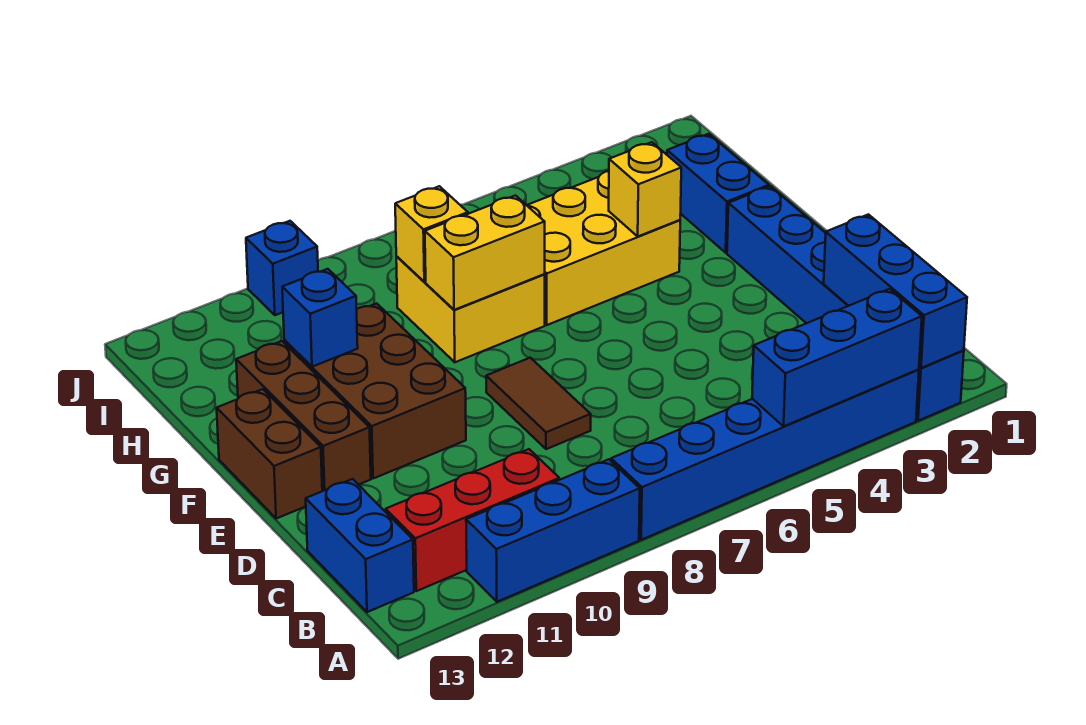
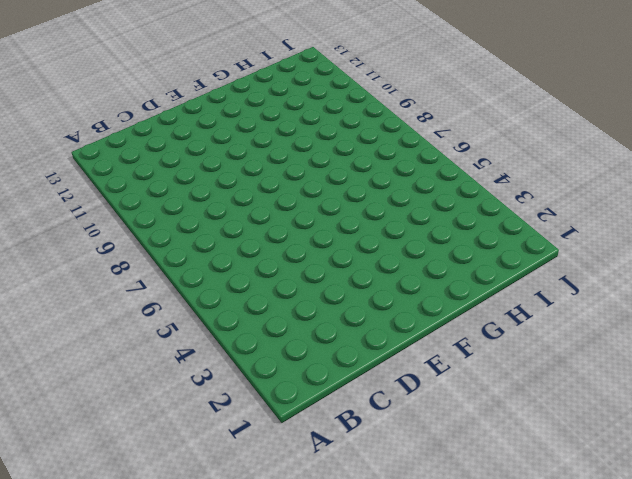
none -> blue brick A2:F2 level 1
none -> blue brick A3:A8 level 1
none -> blue brick A9:A11 level 1

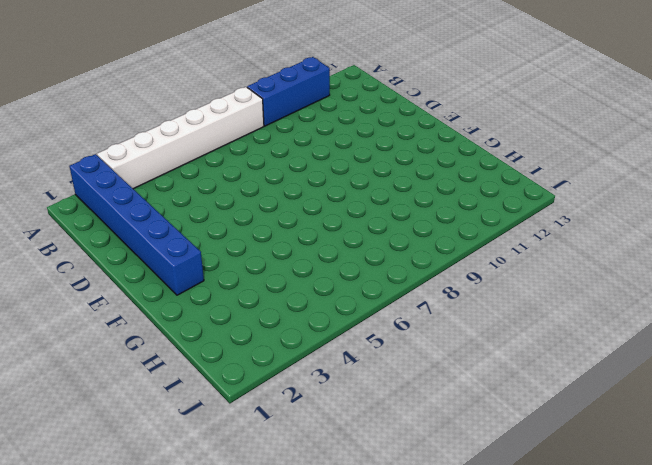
white brick A3:A8 level 1 -> blue brick A3:A8 level 1
none -> red brick B10:B12 level 1
none -> blue brick B13:C13 level 1
none -> brown tile D8:E8 level 1

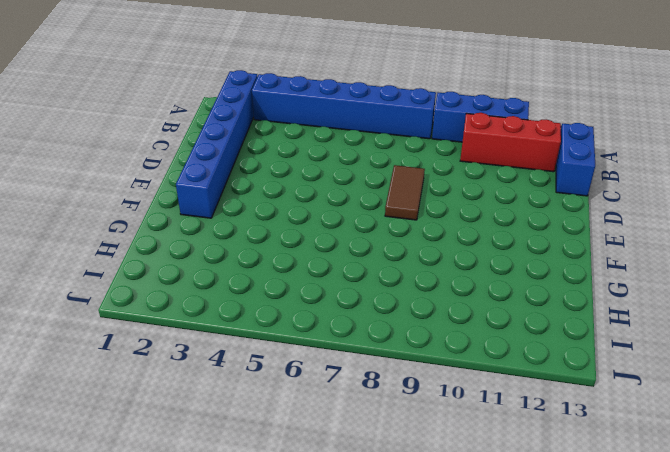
none -> brown brick E10:G11 level 1
none -> brown brick E12:G12 level 1
none -> brown brick E13:F13 level 1

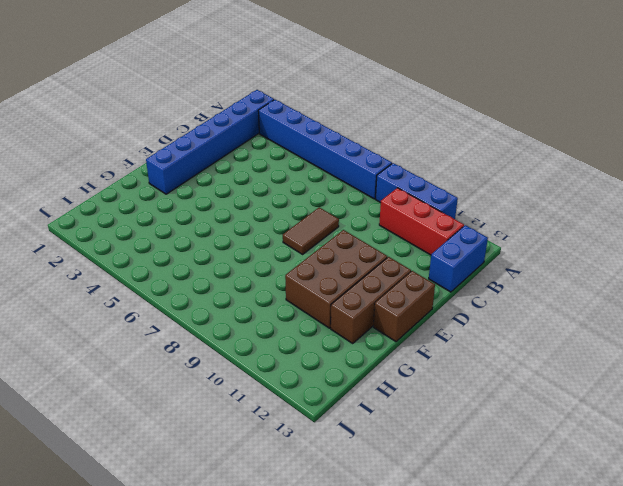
none -> blue brick G2:H2 level 1
none -> yellow brick G4:H6 level 1
none -> yellow brick G7:H8 level 1

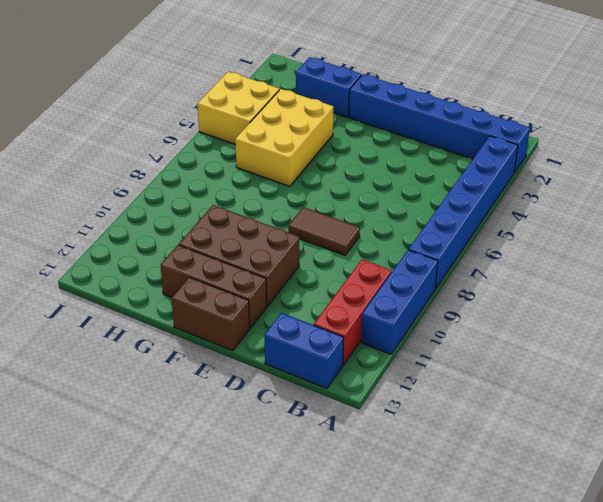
yellow brick I4:J5 level 1 -> yellow brick G7:H8 level 1
none -> blue brick J10 level 1
none -> blue brick A2:C2 level 2
none -> blue brick A3:A5 level 2

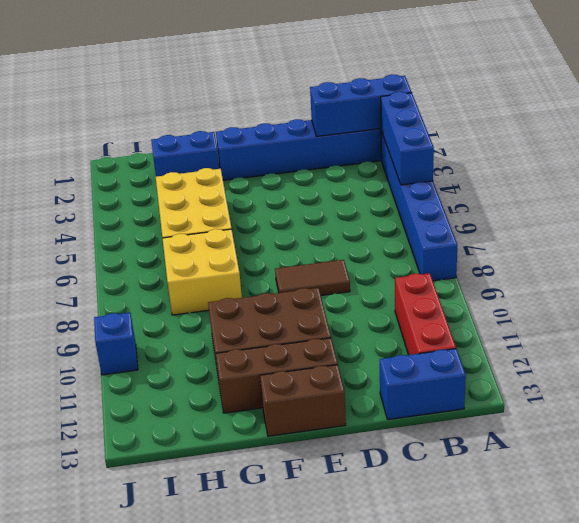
none -> blue brick A9:A11 level 1
none -> yellow brick G4 level 2
none -> yellow brick G7:G8 level 2

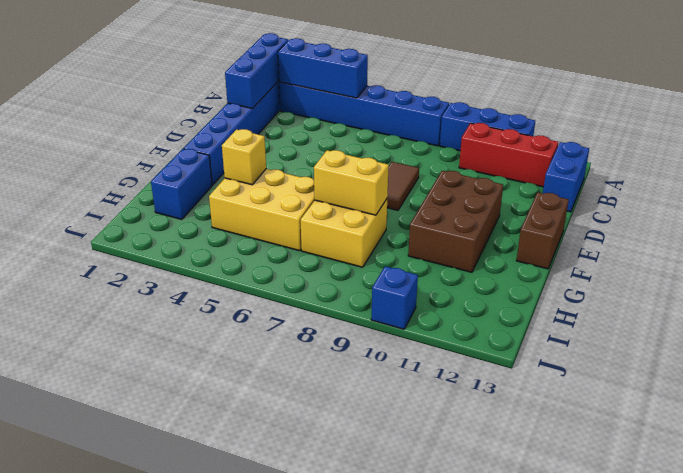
none -> brown brick E12:G12 level 1
none -> blue brick G11 level 2
none -> yellow brick H8 level 2

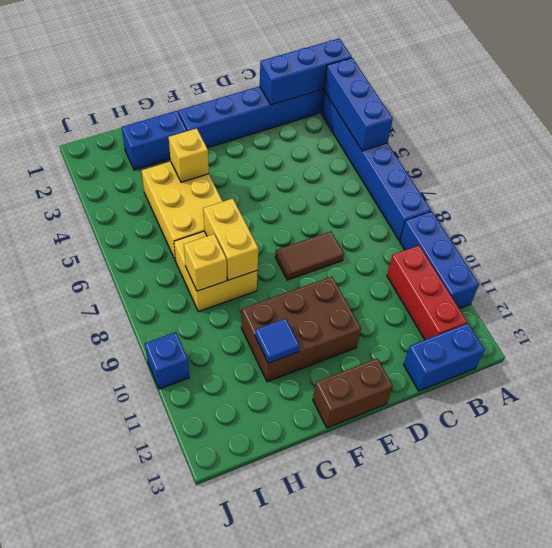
blue tile G11 level 2 -> blue brick G11 level 2
none -> brown brick E12:G12 level 1

